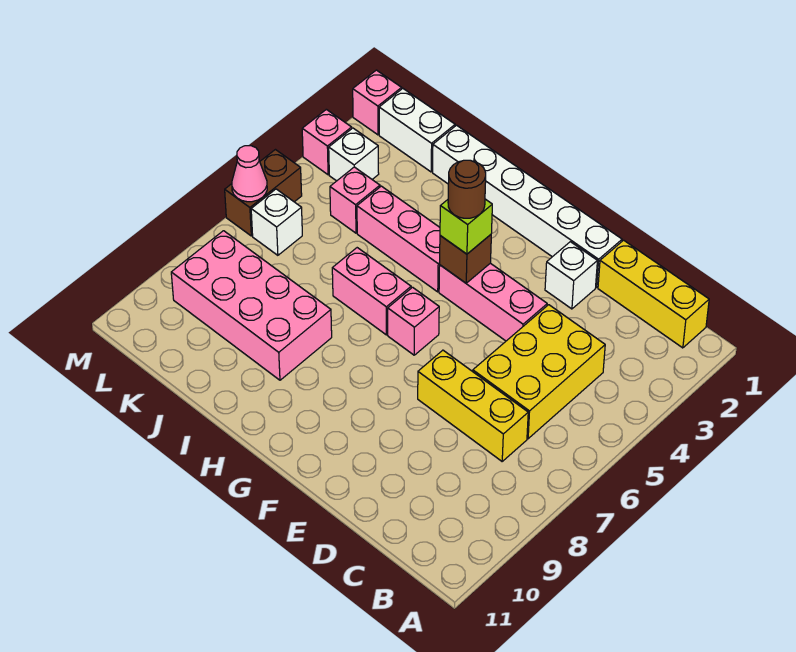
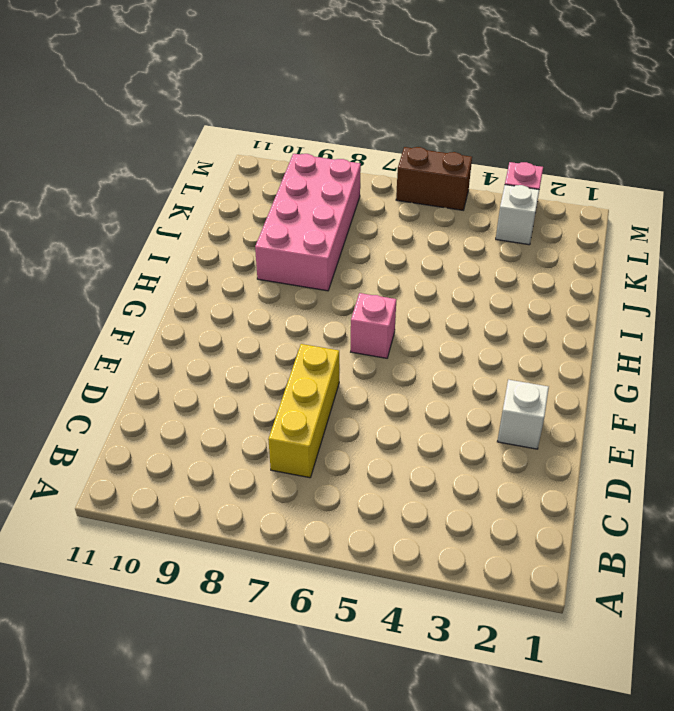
none -> yellow brick B1:D1 level 1
none -> yellow brick C4:D6 level 1
none -> white brick E1:J1 level 1

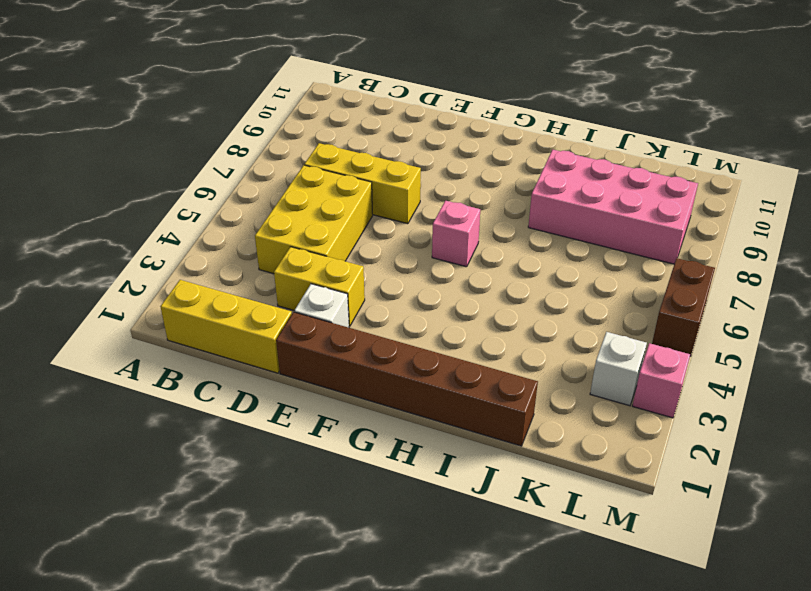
yellow brick D3:E3 level 1 -> none
brown brick E1:J1 level 1 -> white brick E1:J1 level 1
none -> pink brick E4:G4 level 1
none -> pink brick H4:J4 level 1
none -> pink brick H6:I6 level 1

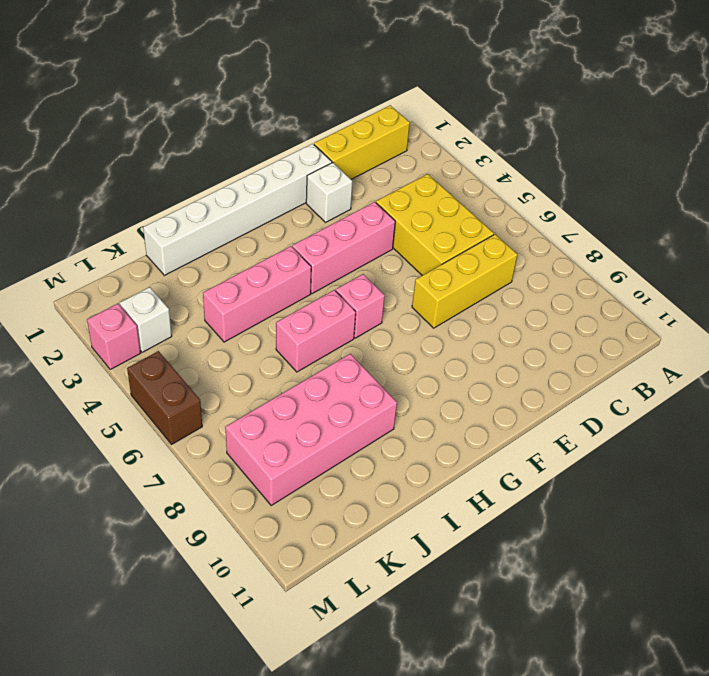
none -> white brick K1:L1 level 1
none -> pink brick K4 level 1
none -> white brick L6 level 1

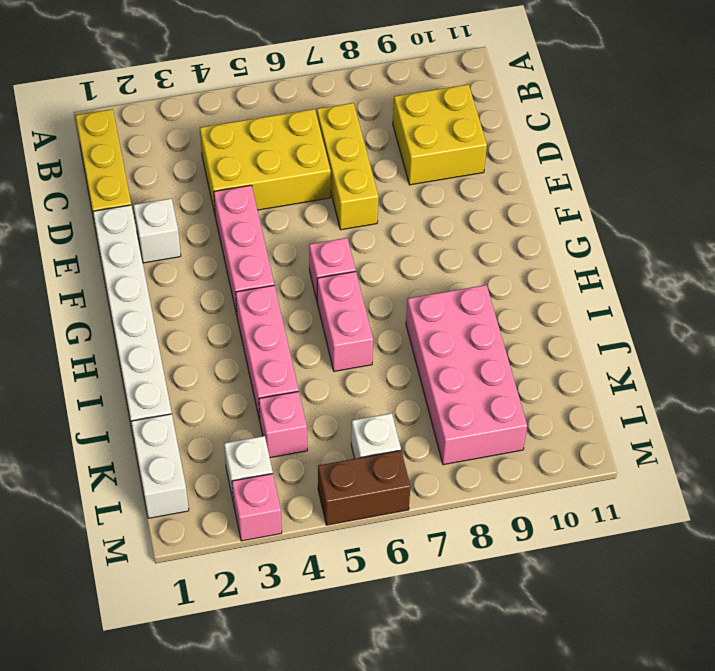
yellow brick C9:D10 level 1 -> none
none -> pink brick M1 level 1
none -> brown brick G4 level 2
none -> pink cone M6 level 2

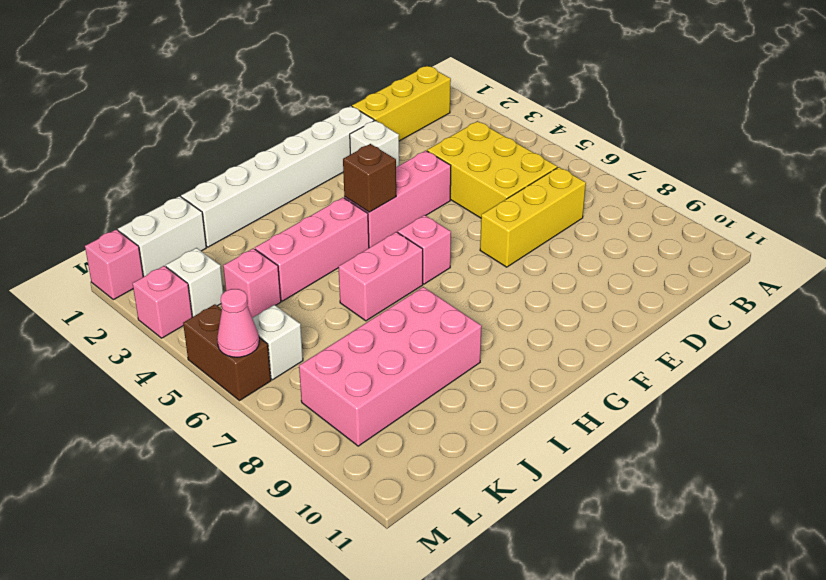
none -> lime brick G4 level 3
none -> brown round brick G4 level 4

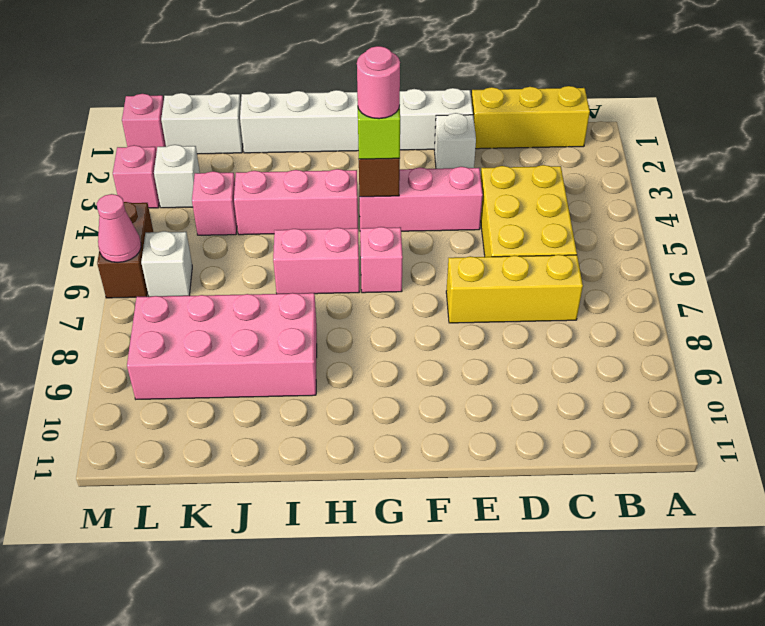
pink round brick G4 level 4 -> brown round brick G4 level 4

